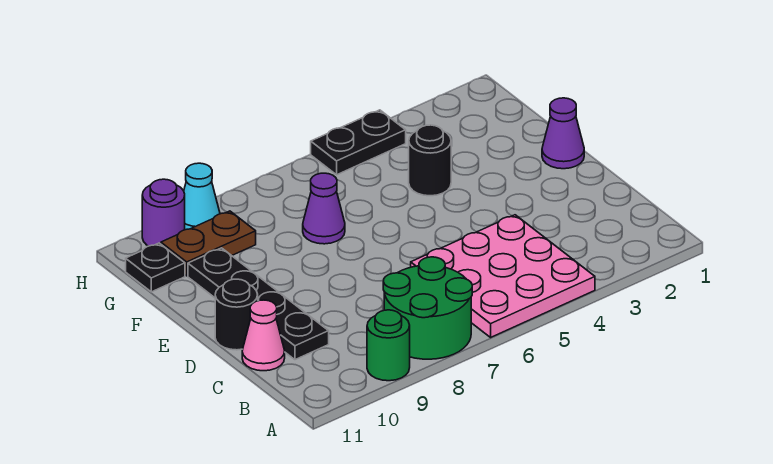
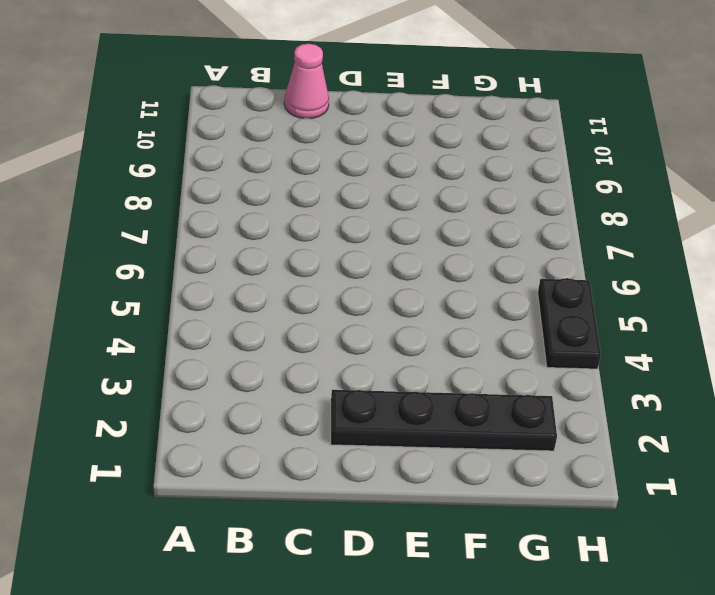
black plate D2:G2 level 1 -> black plate C10:F10 level 1
none -> pink plate A4:C6 level 1
none -> green round brick A7:B8 level 1
none -> green round brick A9 level 1

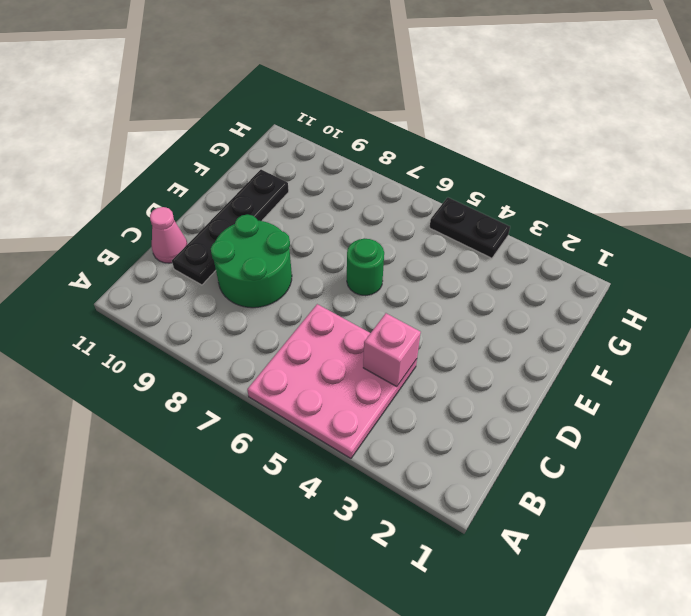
pink brick C4 level 2 -> none
green round brick C8:D9 level 1 -> green round brick A7:B8 level 1
green round brick E6 level 1 -> green round brick A9 level 1
none -> black round brick D11 level 1
none -> purple cone E1 level 1
none -> black round brick F4 level 1

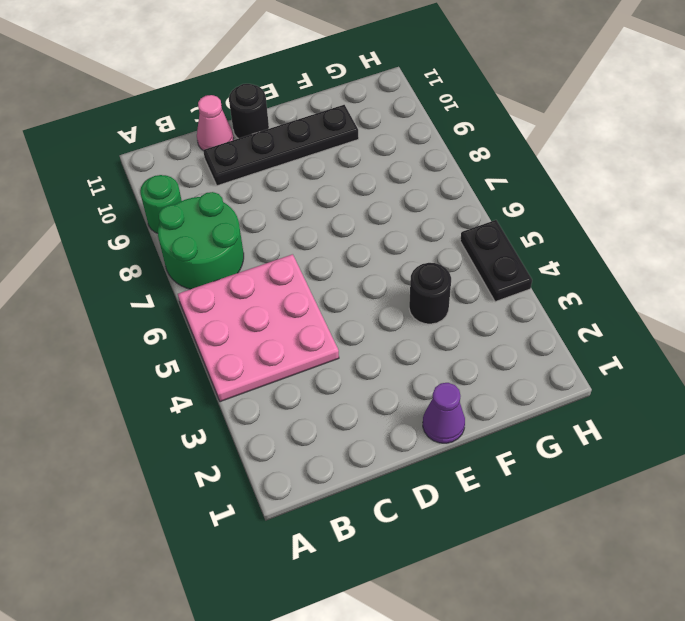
none -> purple cone F7 level 1
none -> brown plate G9:G10 level 1
none -> black plate G11 level 1

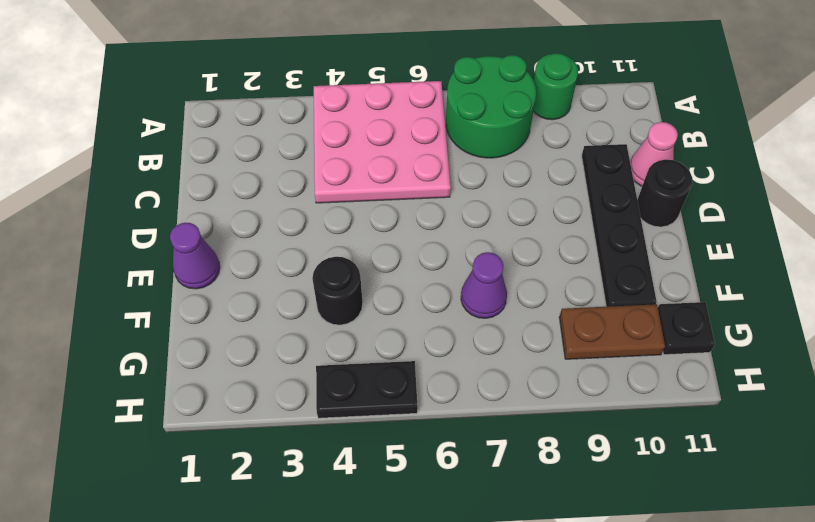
none -> cyan cone H9 level 1
none -> purple round brick H10 level 1

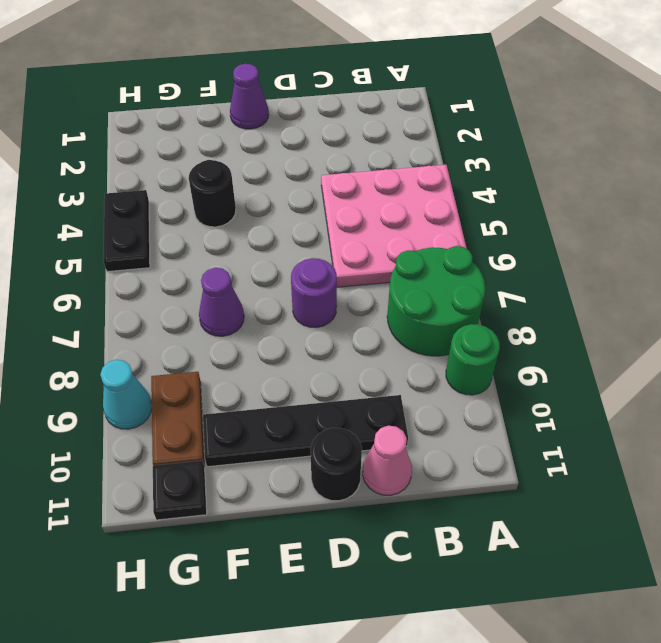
purple round brick D7 level 1 -> purple round brick H10 level 1

